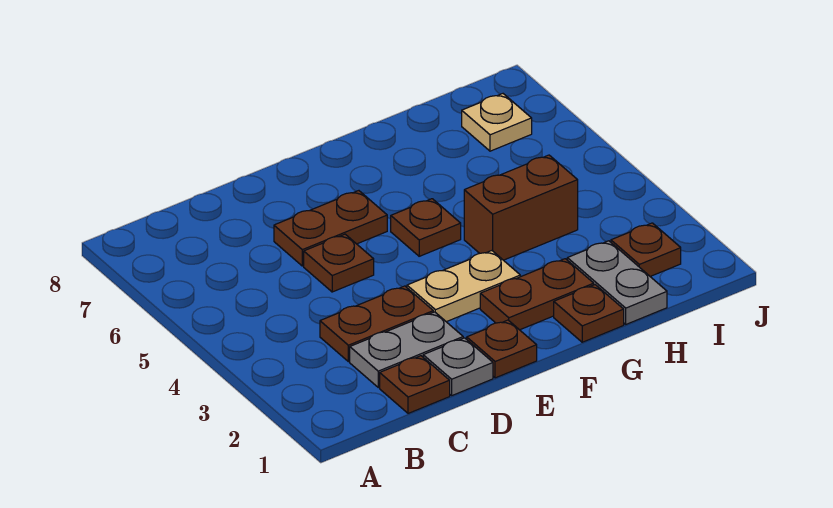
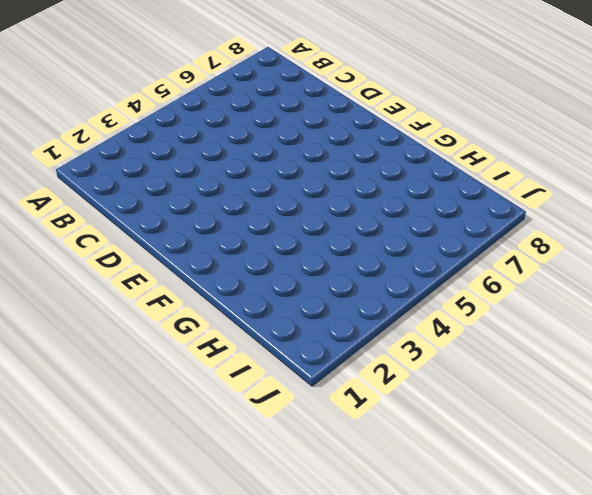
none -> brown plate C1 level 1
none -> grey plate C2:D2 level 1
none -> brown plate C3:D3 level 1

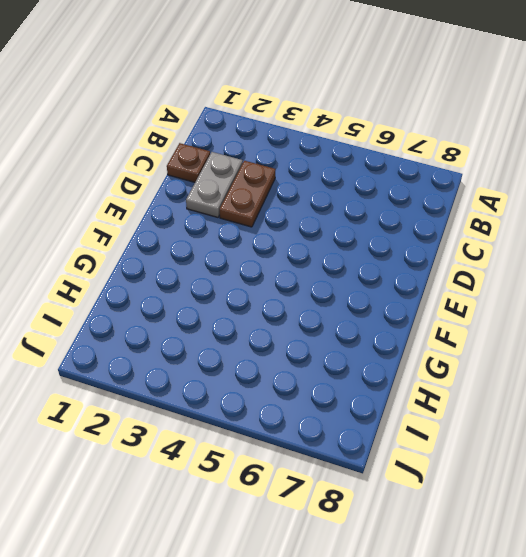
none -> grey plate D1 level 1
none -> brown plate D5 level 1
none -> brown plate D6:E6 level 1

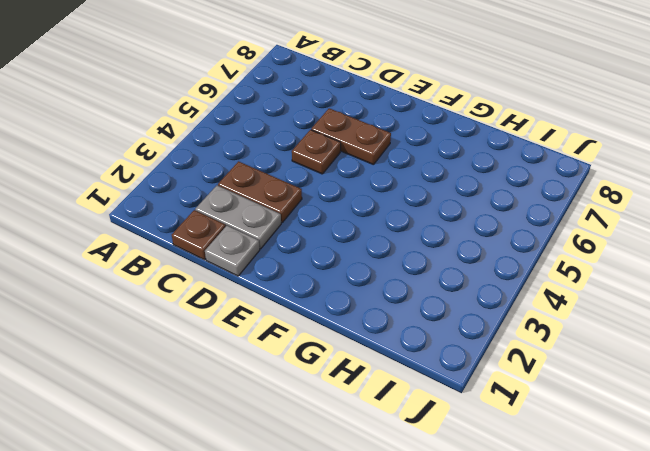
none -> brown plate E1 level 1
none -> tan plate E3:F3 level 1
none -> brown plate F2:G2 level 1

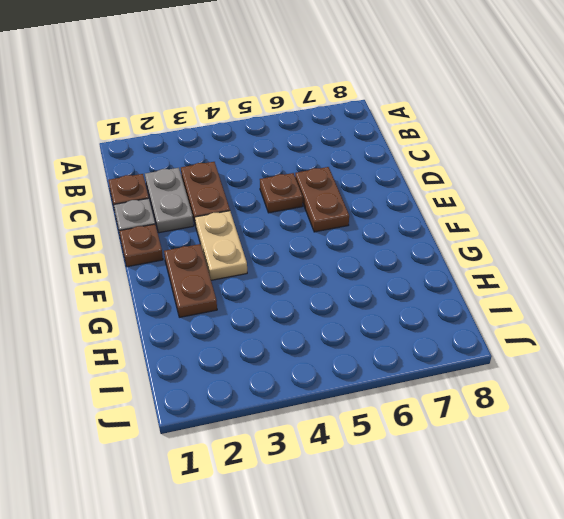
none -> brown plate F5 level 1
none -> brown plate G1 level 1
none -> brown brick G4:H4 level 1

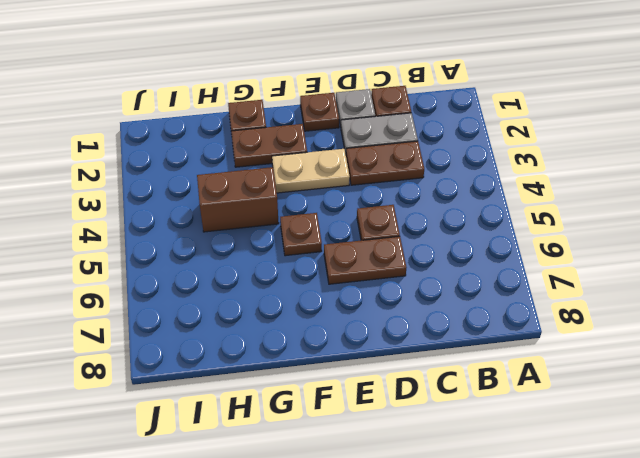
none -> grey plate H1:H2 level 1
none -> brown plate I2 level 1
none -> tan plate I7 level 1

